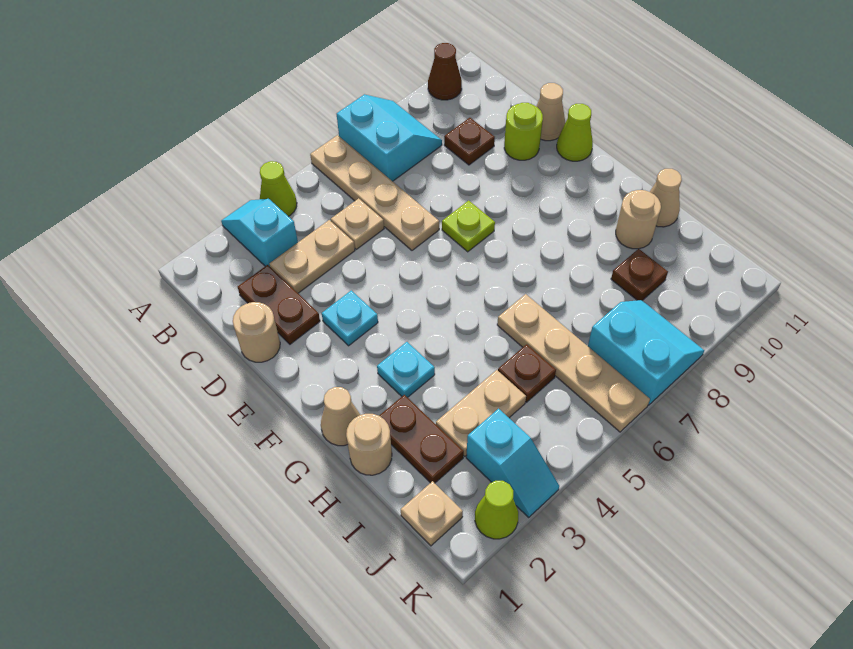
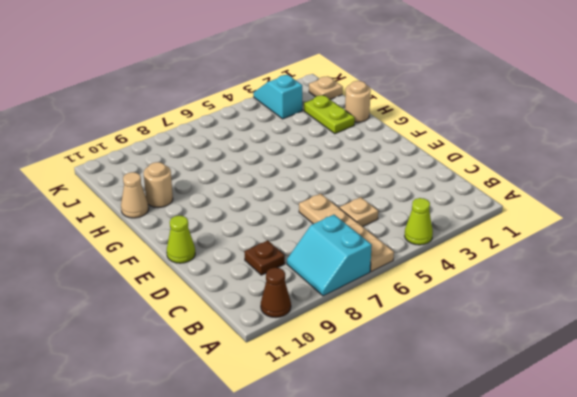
lime plate H2:I2 level 1 -> brown plate H2:I2 level 1
none -> cyan slope A3:B3 level 1 top B
none -> brown plate C2:D2 level 1
none -> tan plate C3:C4 level 1

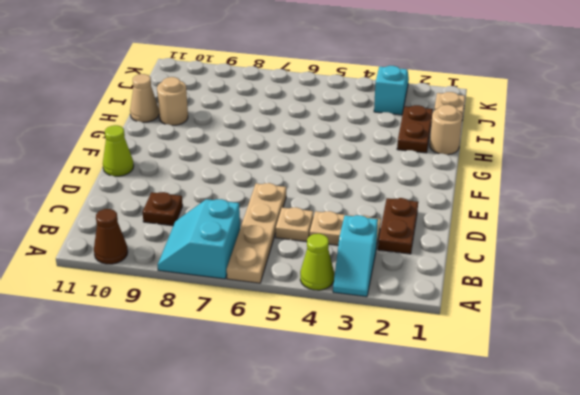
none -> tan round brick D1 level 1
none -> lime round brick D10 level 1
none -> tan cone D11 level 1

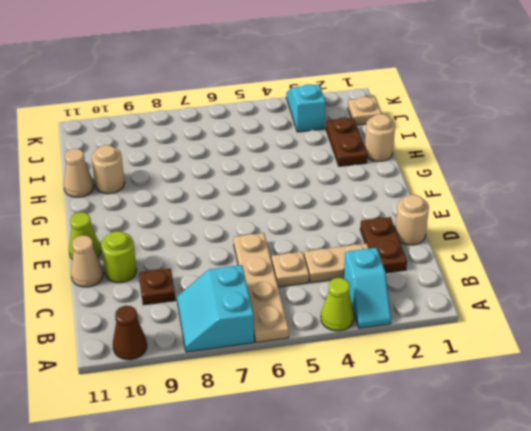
none -> cyan plate E3 level 1
none -> lime plate E7 level 1
none -> tan cone G1 level 1

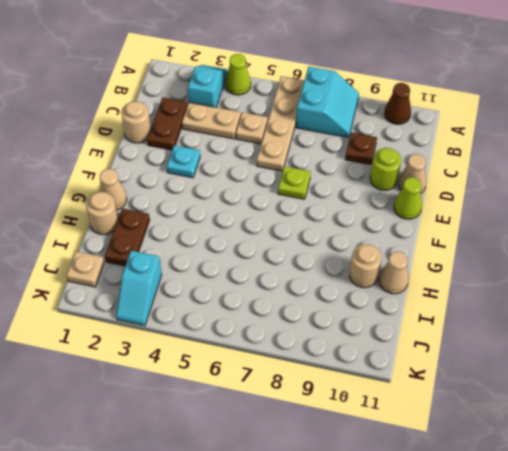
none -> cyan plate G3 level 1
none -> tan plate H6:K6 level 1
none -> tan plate I3:I4 level 1

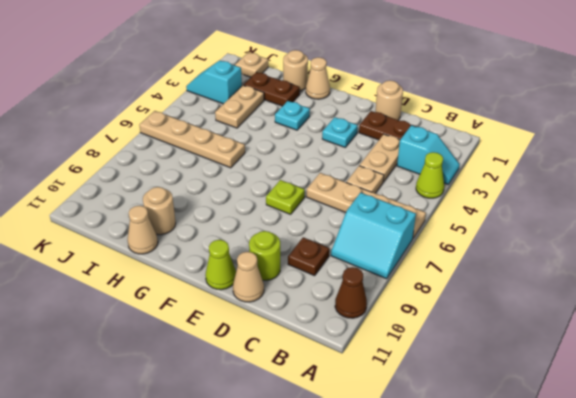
none -> brown plate I5 level 1
none -> brown plate I9 level 1
none -> cyan slope J7:K8 level 1 top 7

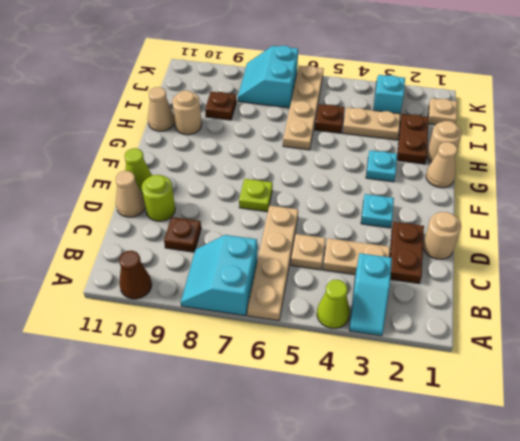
none -> lime cone K2 level 1

